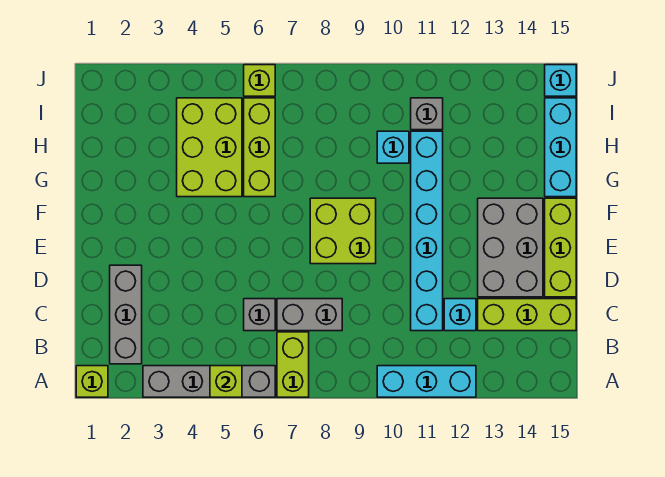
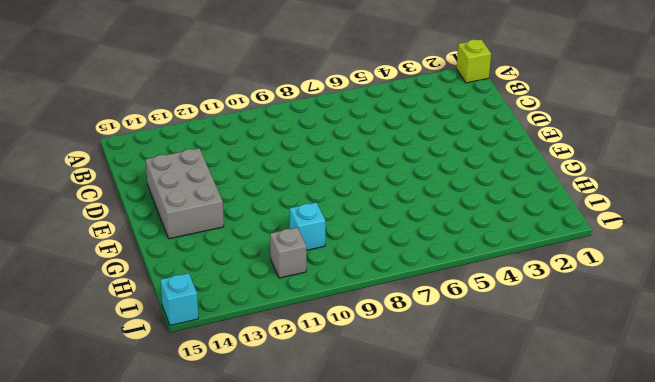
none -> grey brick A3:A6 level 1
none -> lime brick A7:B7 level 1
none -> cyan brick A10:A12 level 1

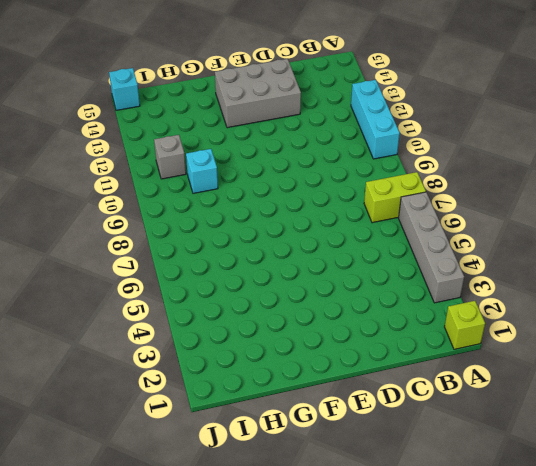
none -> grey brick B2:D2 level 1
none -> grey brick C6 level 1
none -> grey brick C7:C8 level 1

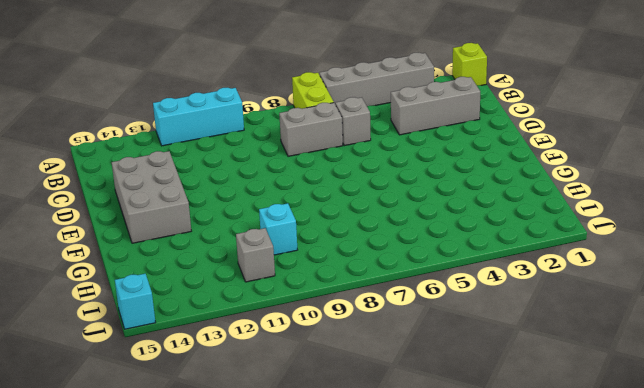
grey brick C2:C4 level 1 -> grey brick B2:D2 level 1
none -> cyan brick C11:H11 level 1
none -> cyan brick C12 level 1
none -> lime brick C13:C15 level 1

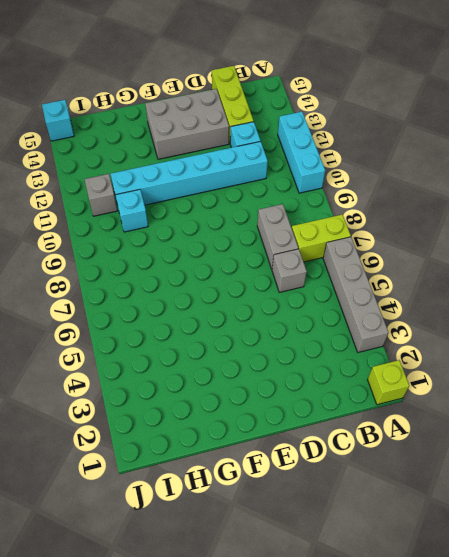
none -> grey brick B2:D2 level 1
none -> lime brick D15:F15 level 1
none -> lime brick E8:F9 level 1

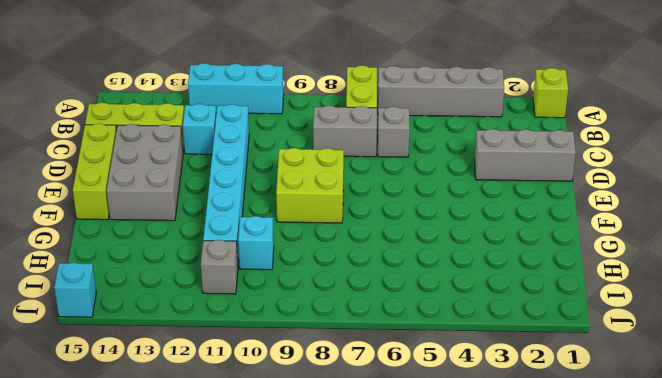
grey brick D1:D3 level 1 -> grey brick B2:D2 level 1
none -> lime brick G4:I5 level 1
none -> lime brick G6:I6 level 1
none -> cyan brick G15:I15 level 1

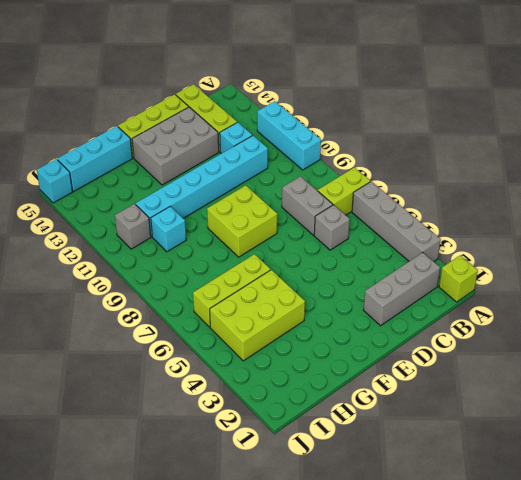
none -> lime brick J6 level 1
none -> lime brick A5 level 2

